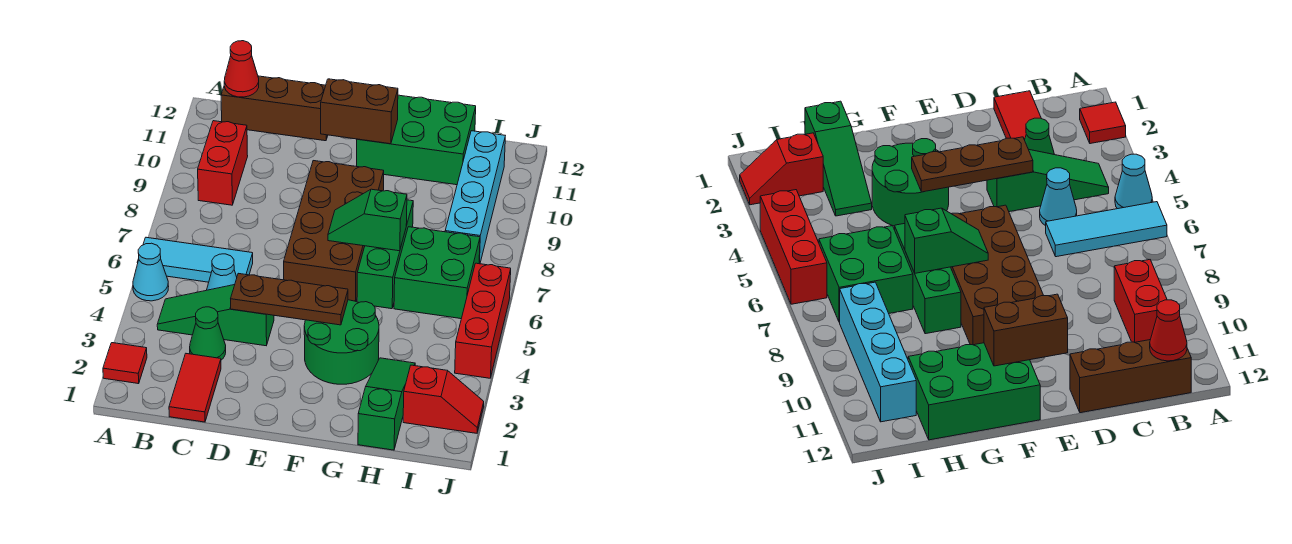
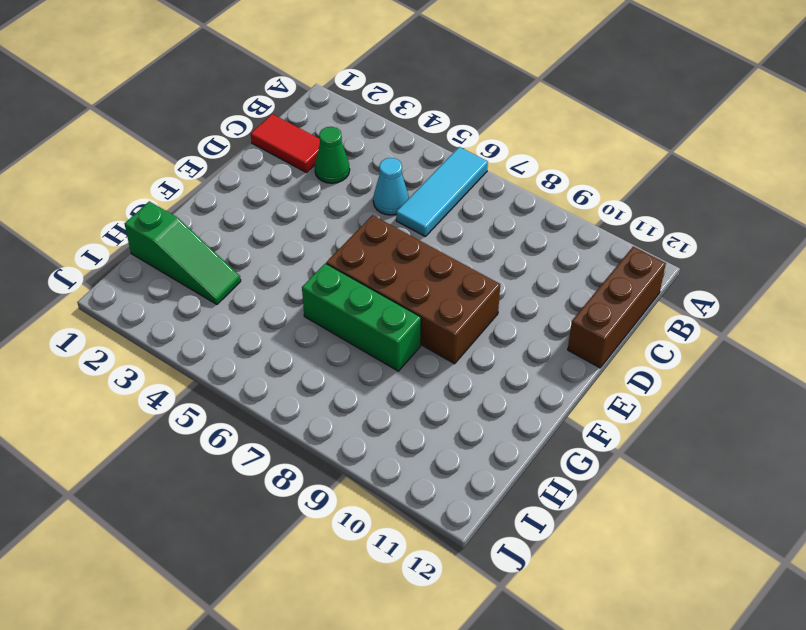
none -> red tile A2 level 1
none -> cyan cone A5 level 1
none -> green slope B4:D4 level 1 top D

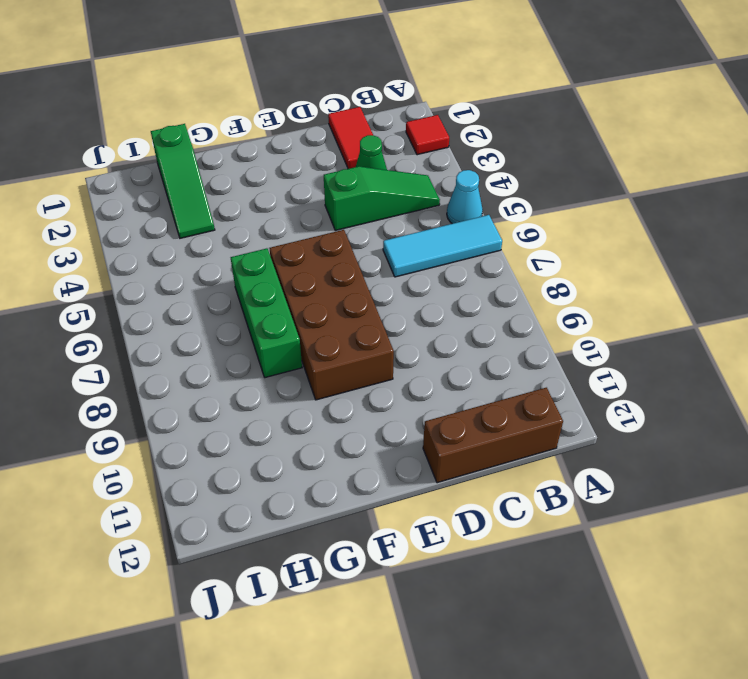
none -> red brick B9:B10 level 1
none -> cyan cone C5 level 1
none -> green round brick F3:G4 level 1

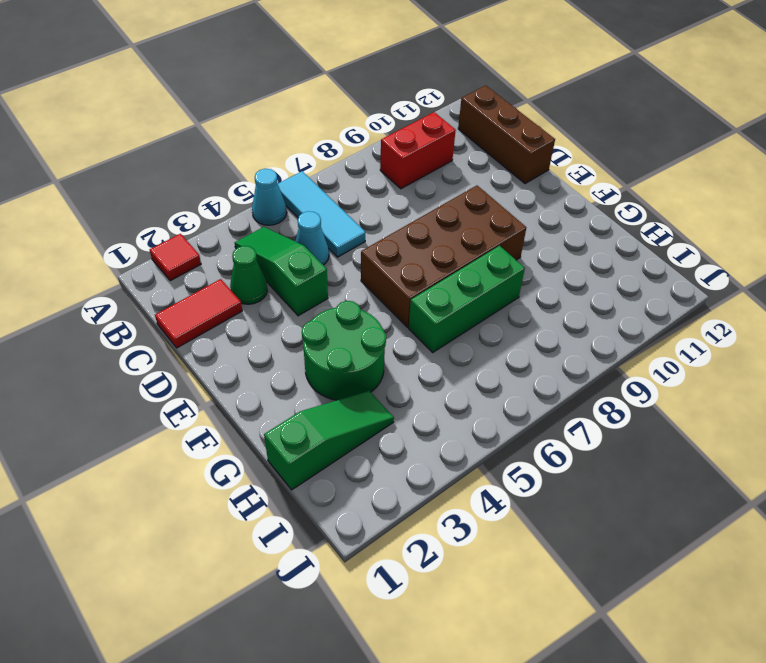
none -> green brick F11:H12 level 1
none -> green brick H6:I7 level 1
none -> red slope I2:J2 level 1 top I

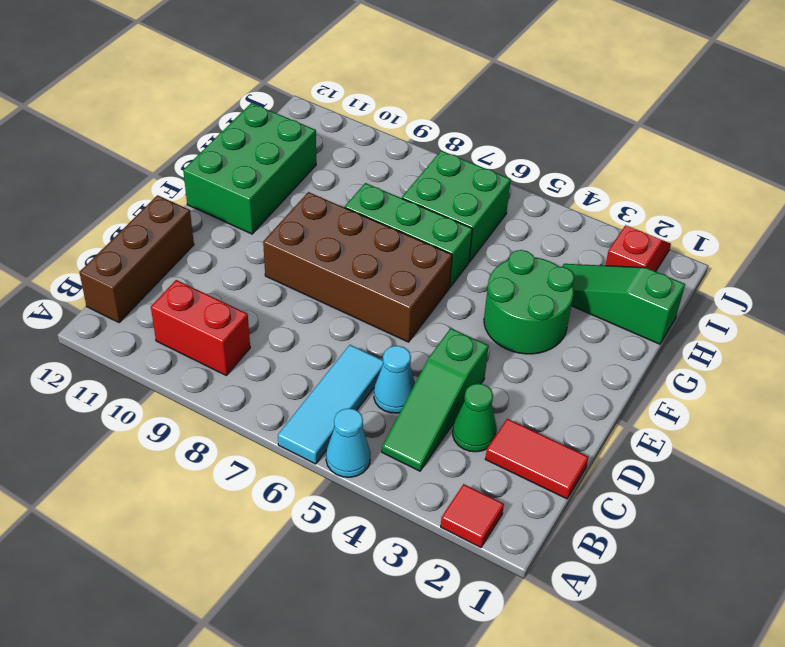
none -> cyan brick I8:I11 level 1
none -> red brick J4:J6 level 1
none -> red cone B12 level 2

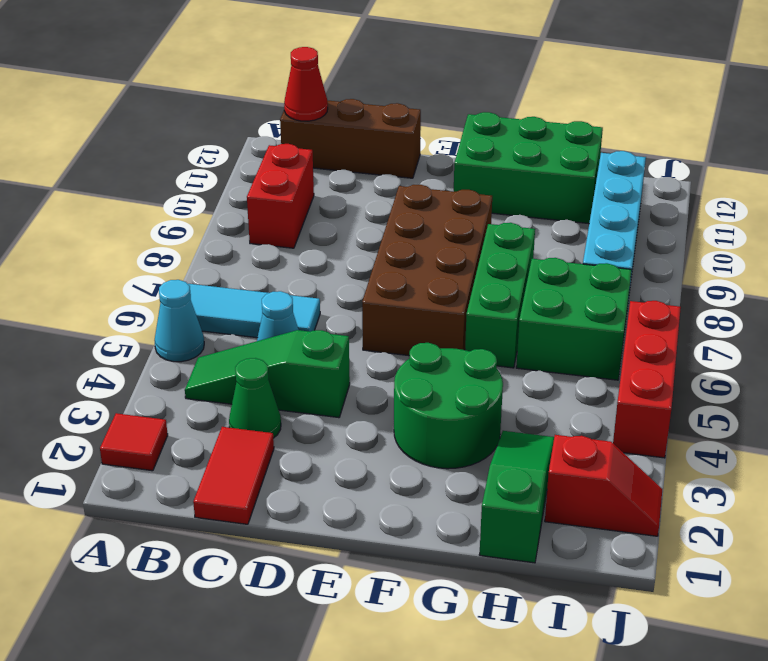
none -> brown plate D4:F4 level 2
none -> brown brick E11:F11 level 2
none -> green slope F7:G7 level 2 top G

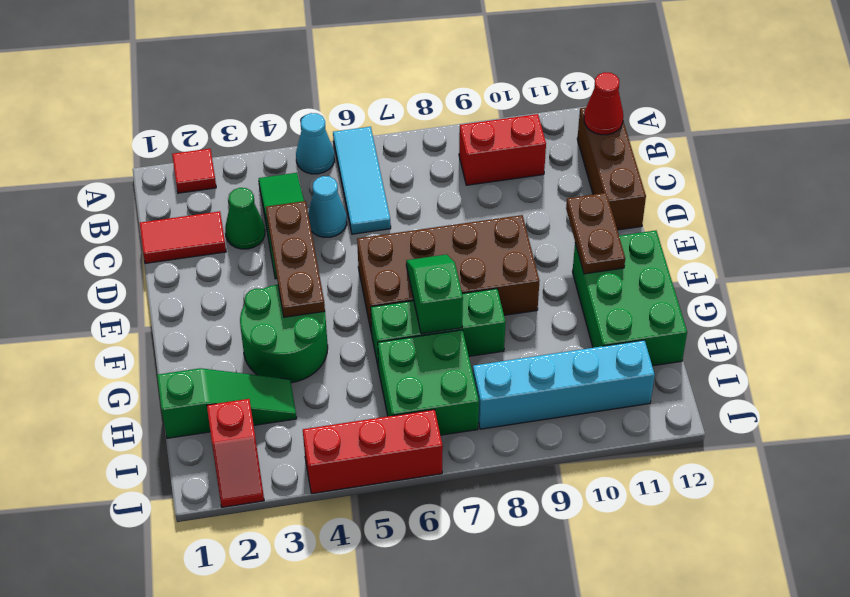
brown plate E11:F11 level 2 -> brown brick E11:F11 level 2

